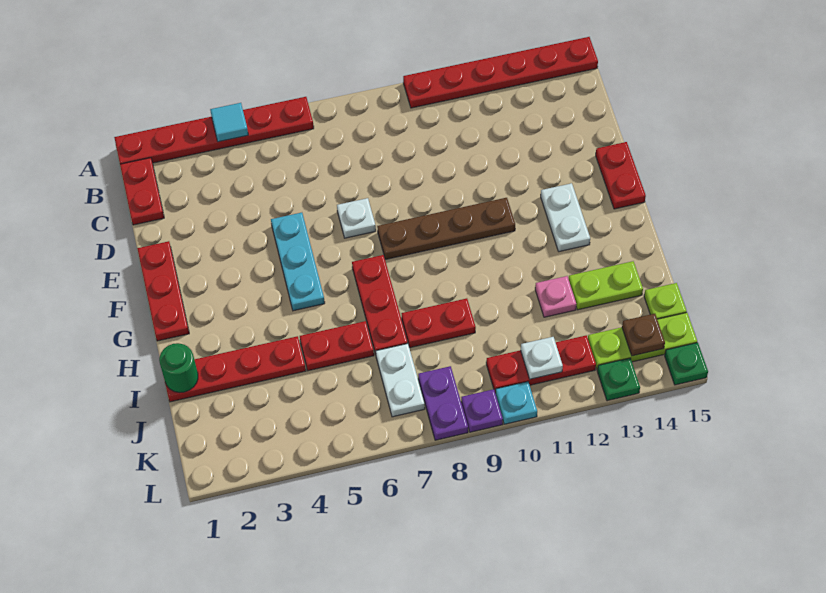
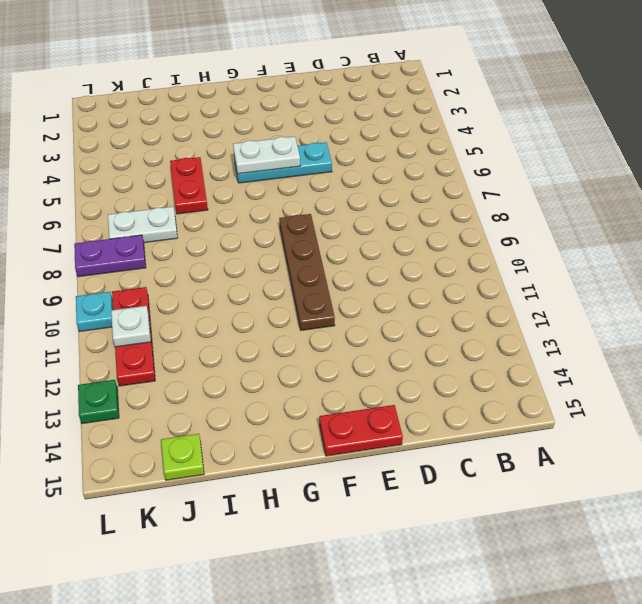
white plate F5:G5 level 2 -> white plate F13:G13 level 1
none -> red plate A1:A6 level 1
none -> red plate A10:A15 level 1
none -> red plate B1:C1 level 1

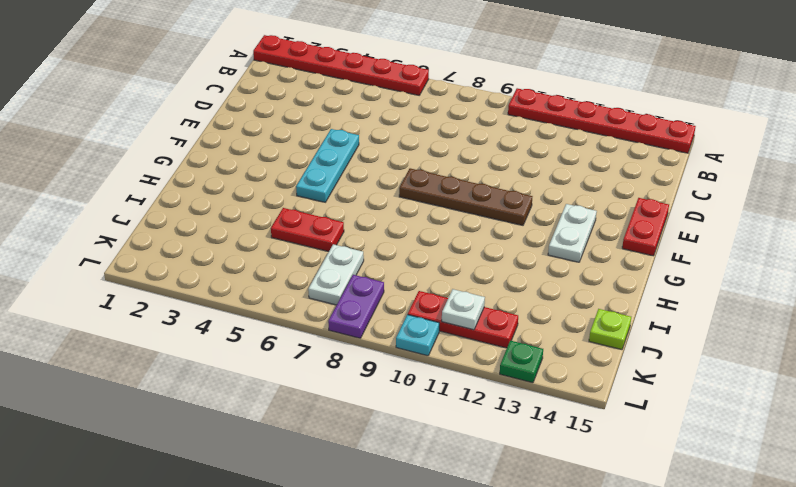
none -> red plate B1:C1 level 1
none -> red plate E1:G1 level 1
none -> white plate E7 level 1

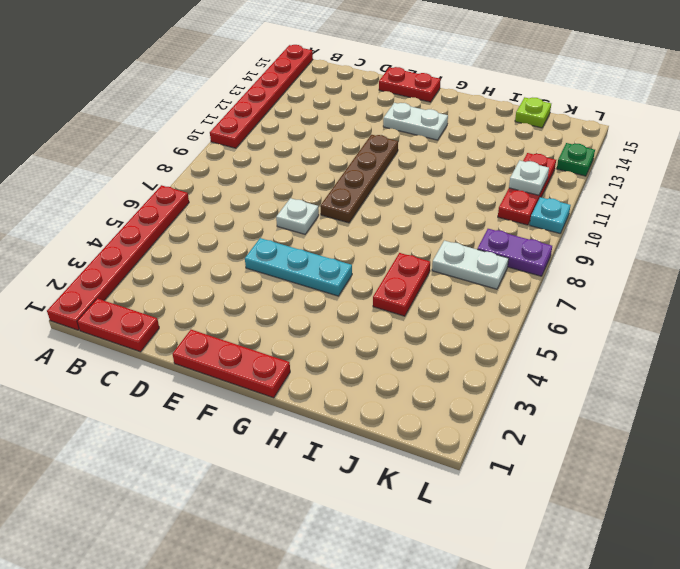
none -> red plate G7:I7 level 1
none -> red plate I1:I4 level 1
none -> red plate I8:I9 level 1

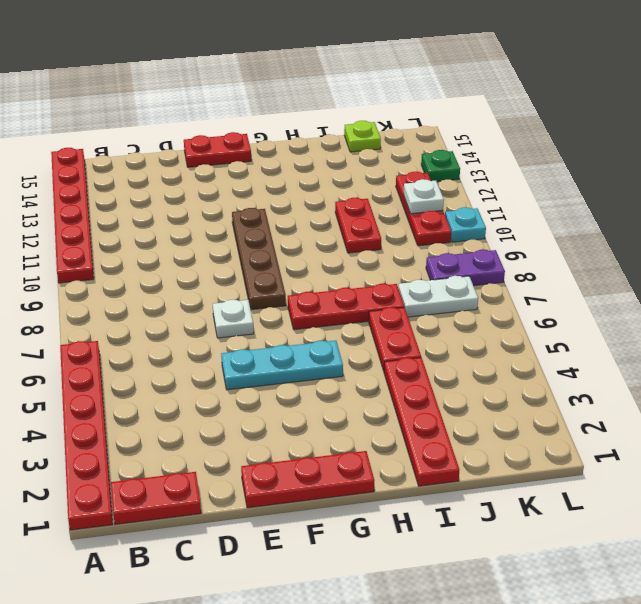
red plate I10:I11 level 1 -> red plate I8:I9 level 1
none -> white plate F13:G13 level 1
none -> pink plate I12 level 1
none -> lime plate I13:I14 level 1

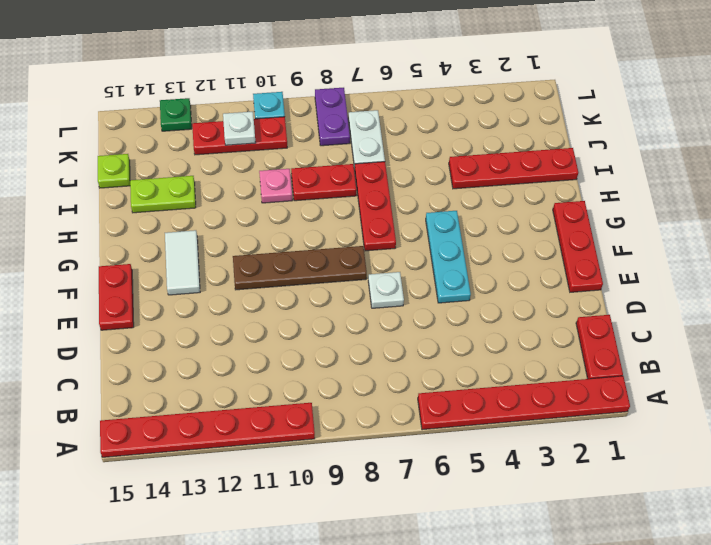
white tile F13:G13 level 1 -> white plate F13:G13 level 1
pink plate I10 level 1 -> pink plate I12 level 1
none -> red plate I5:I6 level 1
none -> lime plate K13:K15 level 1
none -> purple plate L9 level 1

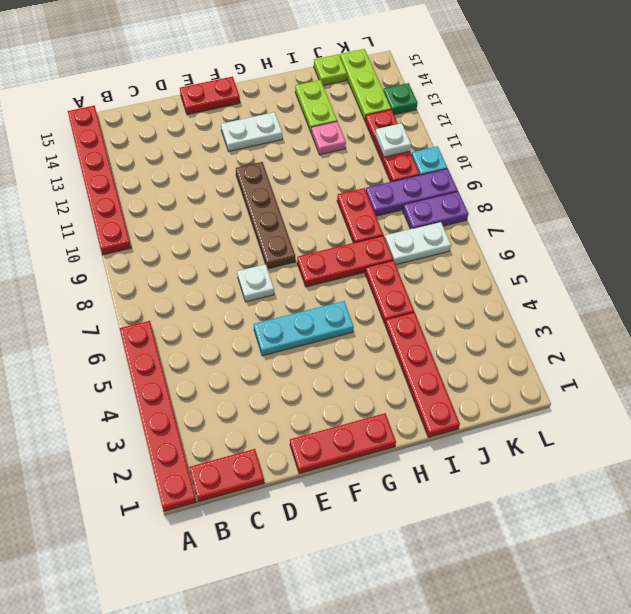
purple plate J9:L9 level 1 -> purple plate L9 level 1
none -> green plate L15 level 1
none -> cyan tile A4 level 2
none -> green round brick I1 level 2

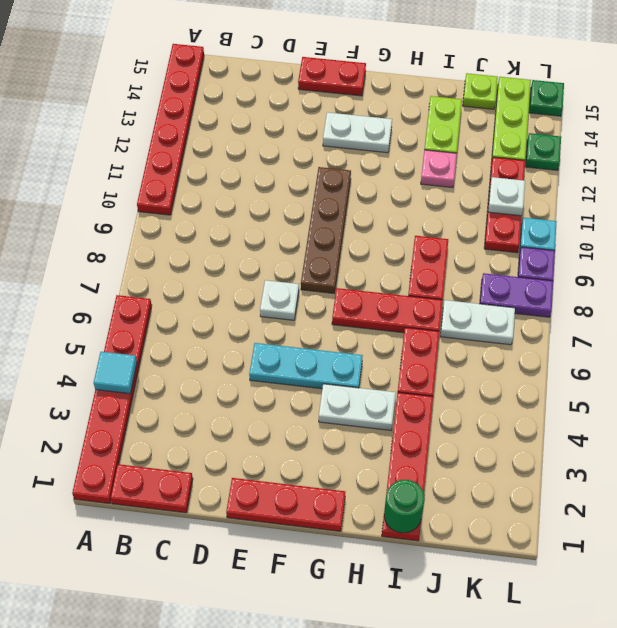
white plate G4:H4 level 1 -> none
none -> brown plate K14 level 2

